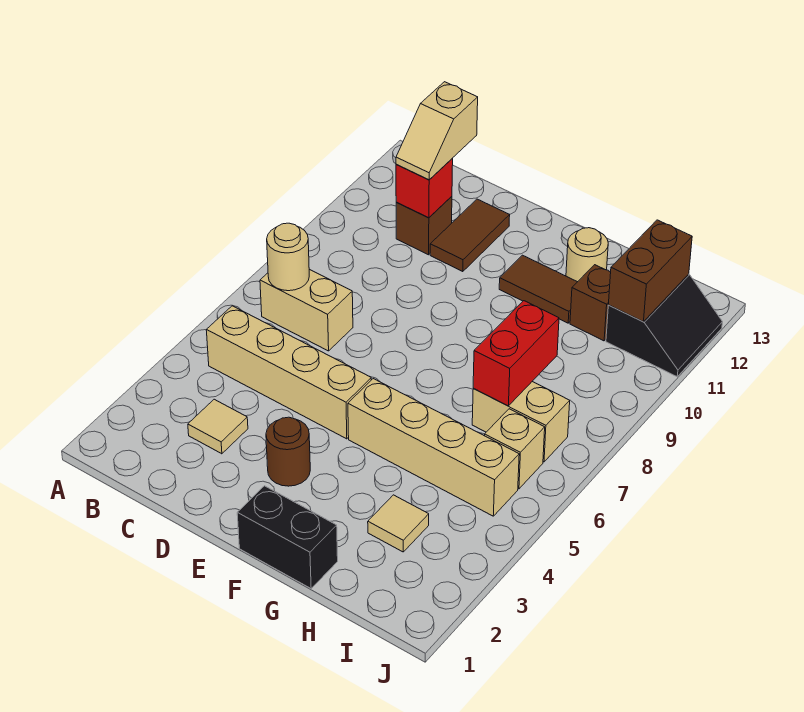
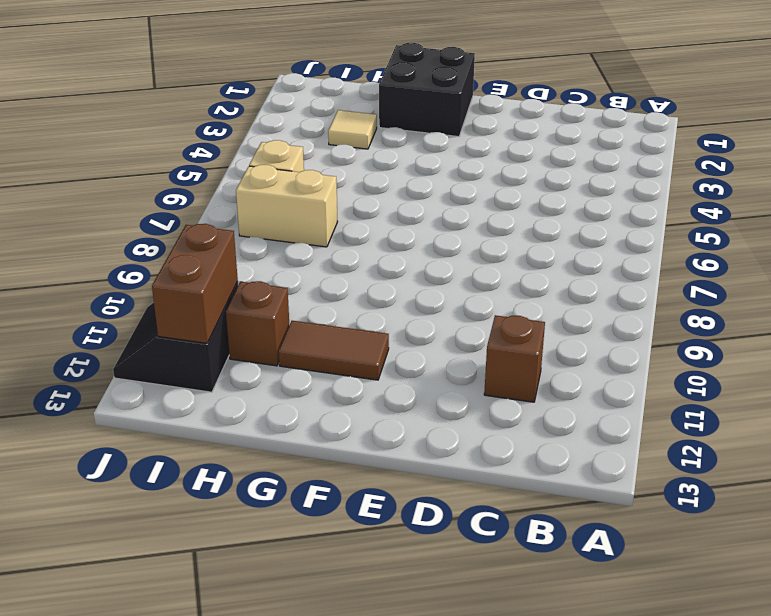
black brick F1:G2 level 1 -> black brick F1:G1 level 1
none -> tan brick B5:E5 level 1
none -> tan brick B7:C7 level 1
none -> tan tile C3 level 1

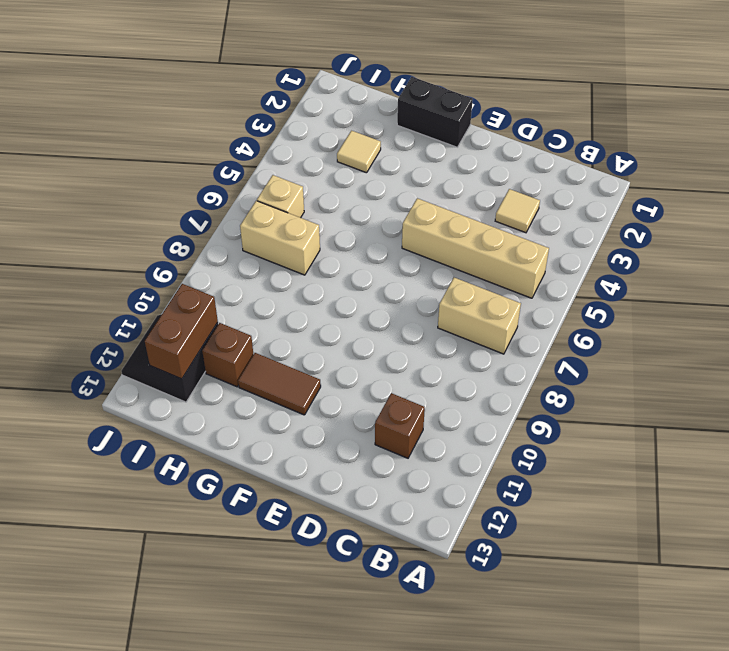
none -> brown tile D11:D12 level 1
none -> brown round brick E3 level 1
none -> tan brick F5:I5 level 1

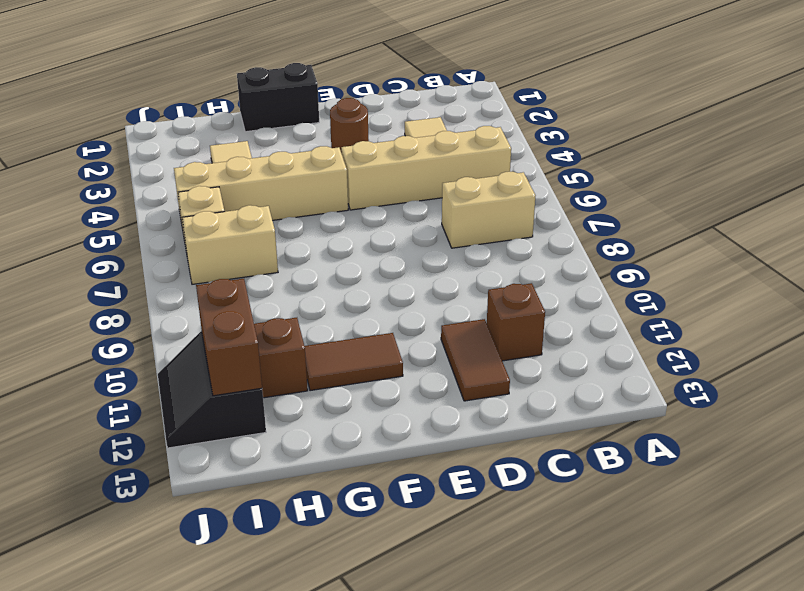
none -> tan round brick G12 level 1
none -> tan round brick B7 level 2
none -> red brick C11 level 2

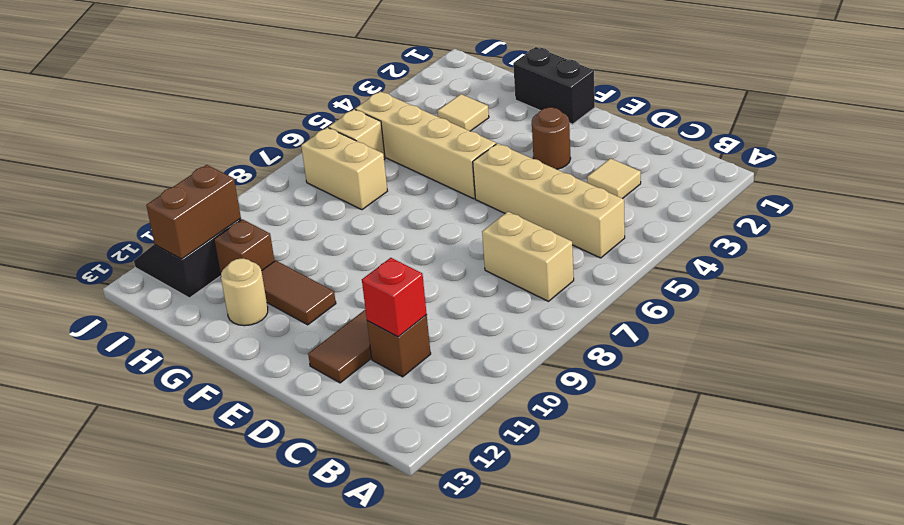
none -> tan round brick B7 level 2
none -> red brick H7:H8 level 2
none -> tan slope C11:C12 level 3 top 12

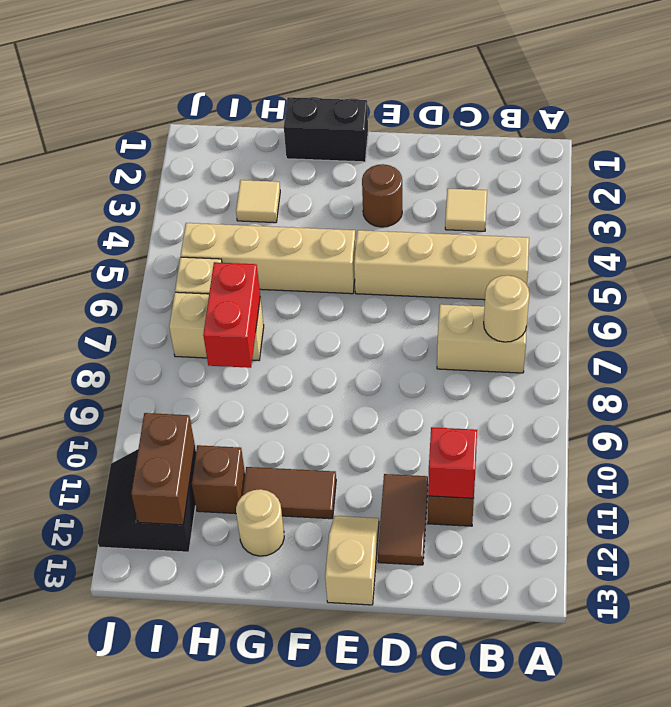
tan slope E12:E13 level 1 top 13 -> tan slope C11:C12 level 3 top 12

